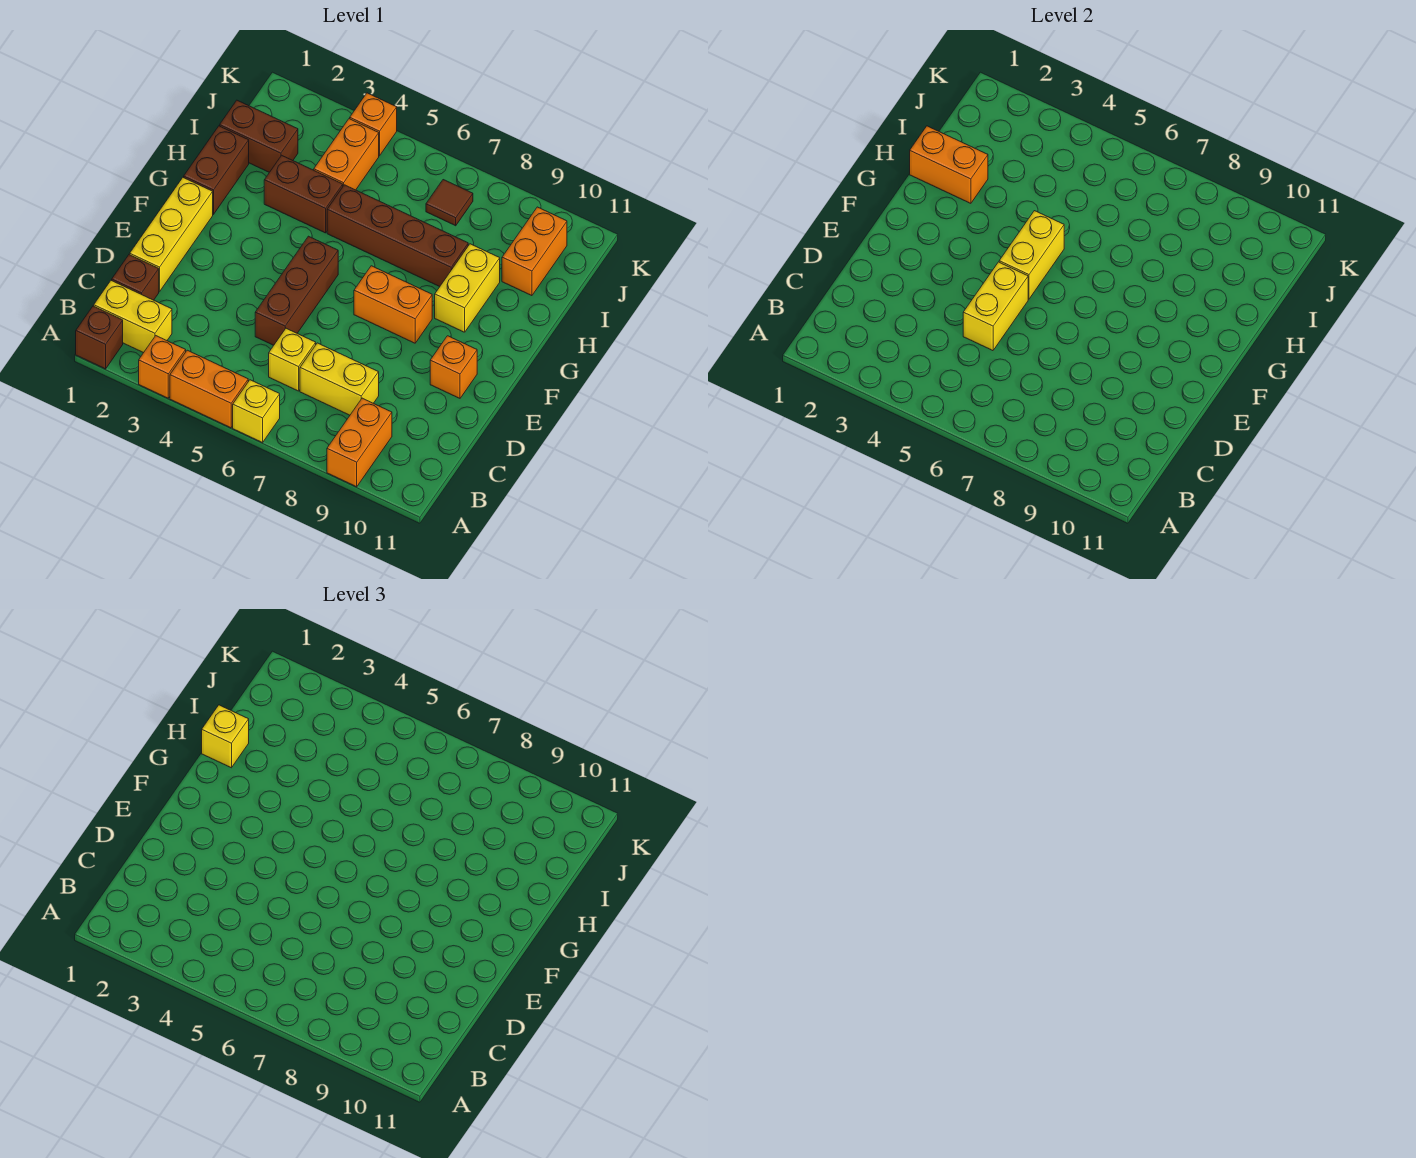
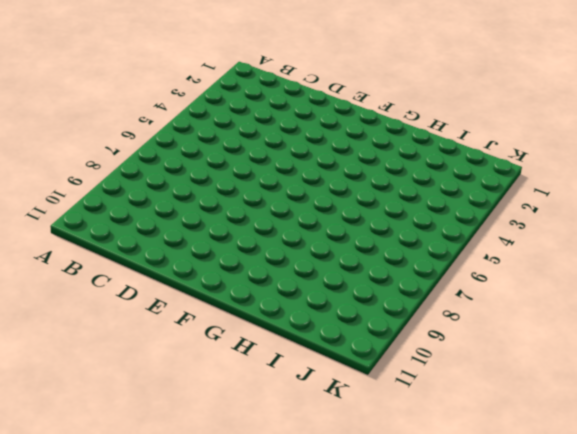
none -> brown brick A1 level 1
none -> orange brick A3 level 1
none -> orange brick A4:A5 level 1

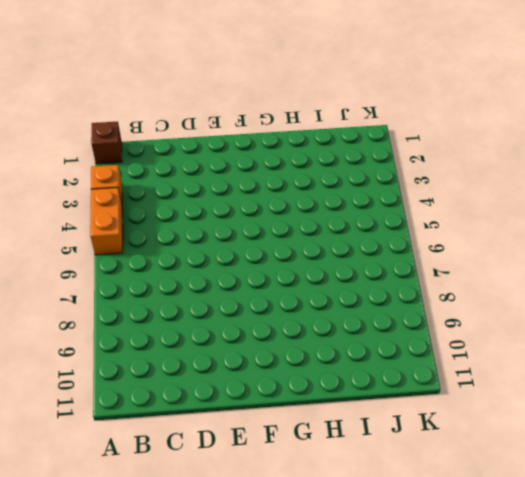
none -> yellow brick A6 level 1
none -> orange brick A9:B9 level 1
none -> yellow brick B1:B2 level 1

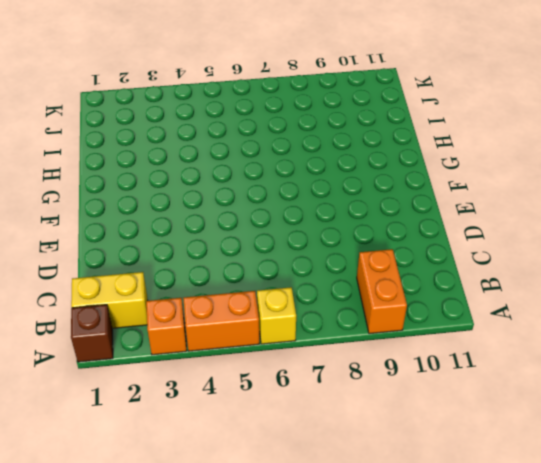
none -> brown brick C1 level 1
none -> yellow brick C6 level 1
none -> yellow brick C7:C8 level 1

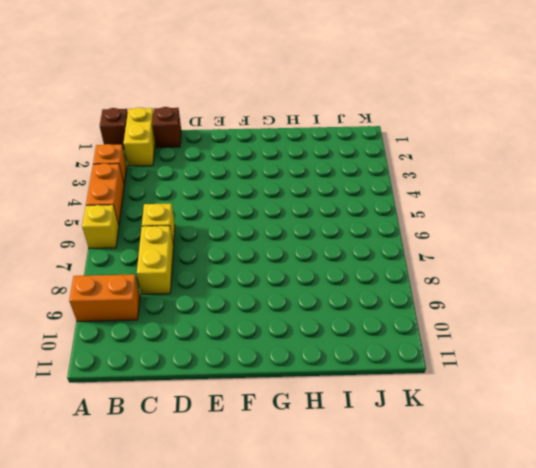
none -> yellow brick D1:F1 level 1
none -> brown brick D5:F5 level 1
none -> orange brick E10 level 1

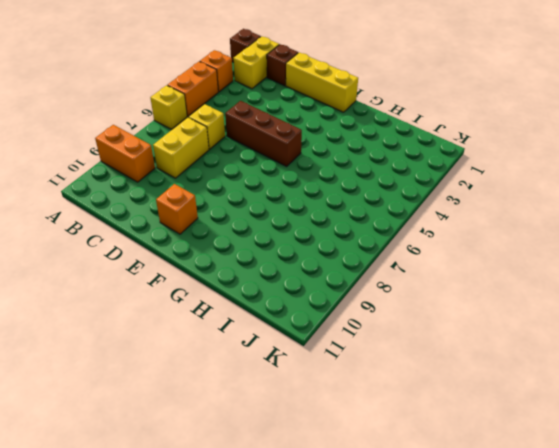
none -> orange brick F7:F8 level 1
none -> brown brick G1:H1 level 1
none -> yellow brick G9:H9 level 1

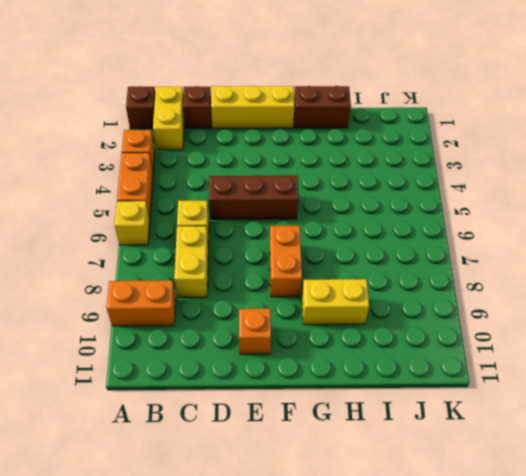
none -> brown brick H3:H4 level 1
none -> brown brick H5:H8 level 1
none -> brown brick I1:I2 level 1

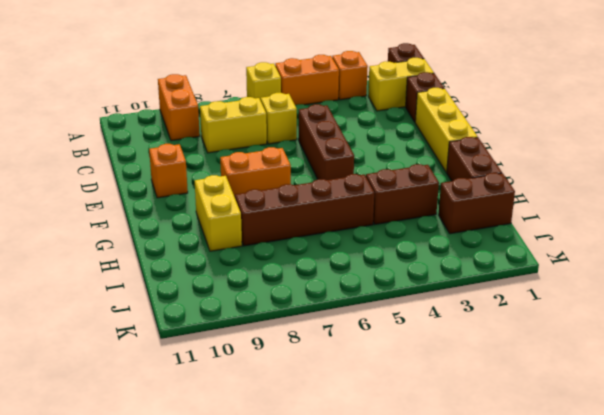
none -> orange brick I4:J4 level 1
none -> orange brick I10:J10 level 1
none -> brown tile J7 level 1

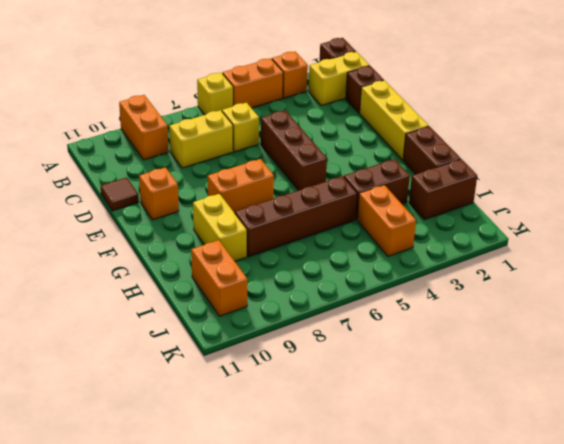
brown tile D11 level 1 -> brown tile J7 level 1
none -> orange brick K4 level 1
none -> yellow brick D5:E5 level 2
none -> yellow brick F5:G5 level 2

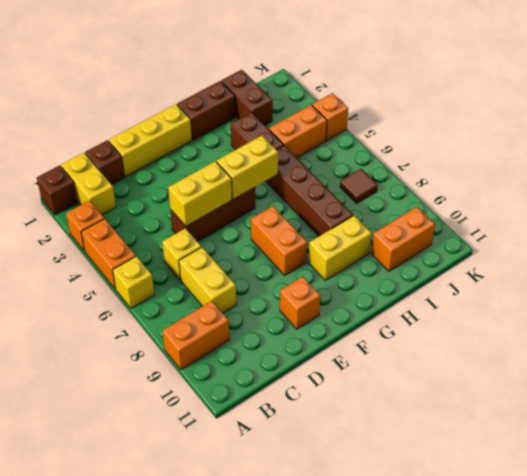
none -> orange brick H1:H2 level 2
none -> yellow brick H1 level 3

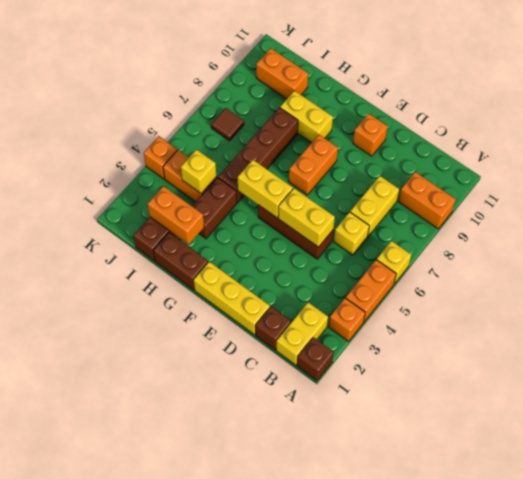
orange brick H2:I2 level 2 -> orange brick H1:H2 level 2
yellow brick I4 level 2 -> yellow brick H1 level 3

